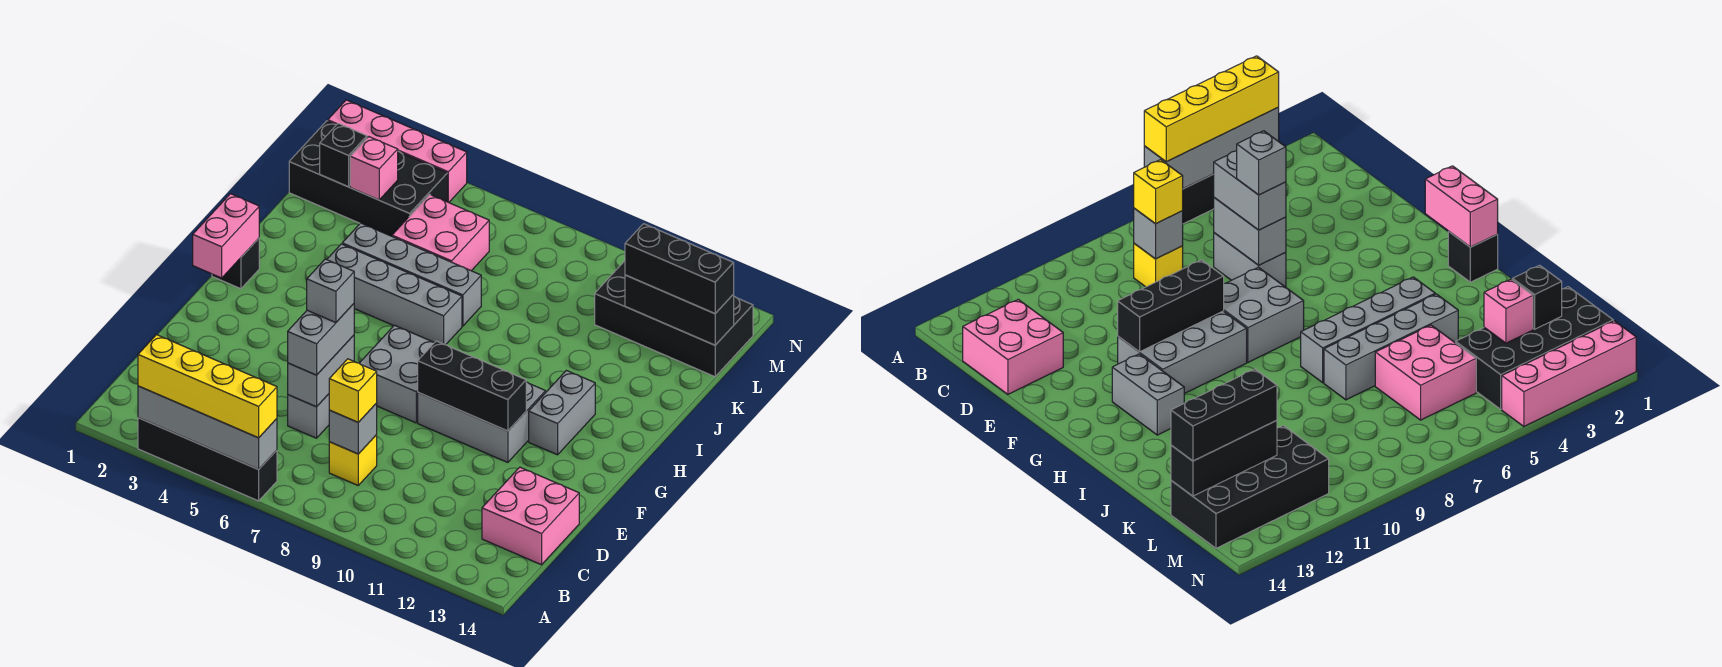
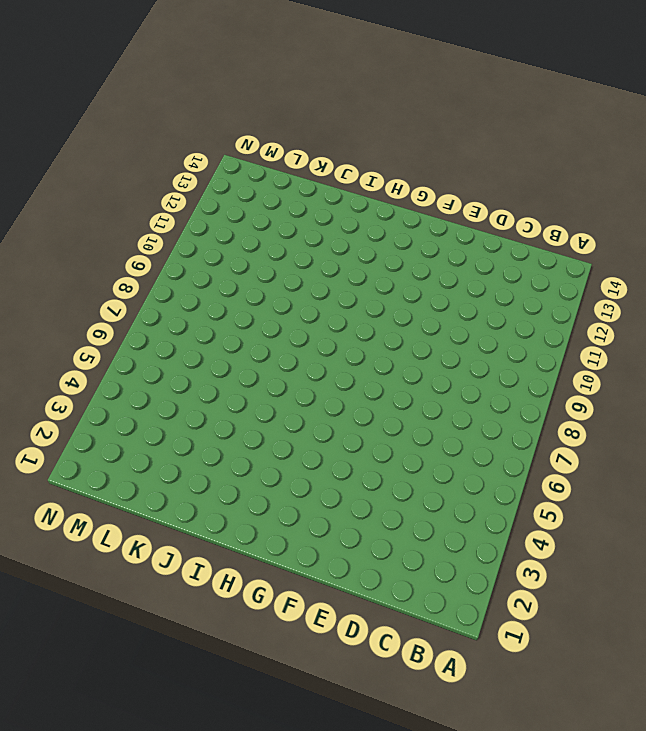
none -> black brick A3:A6 level 1
none -> yellow brick C8 level 1
none -> pink brick C13:D14 level 1

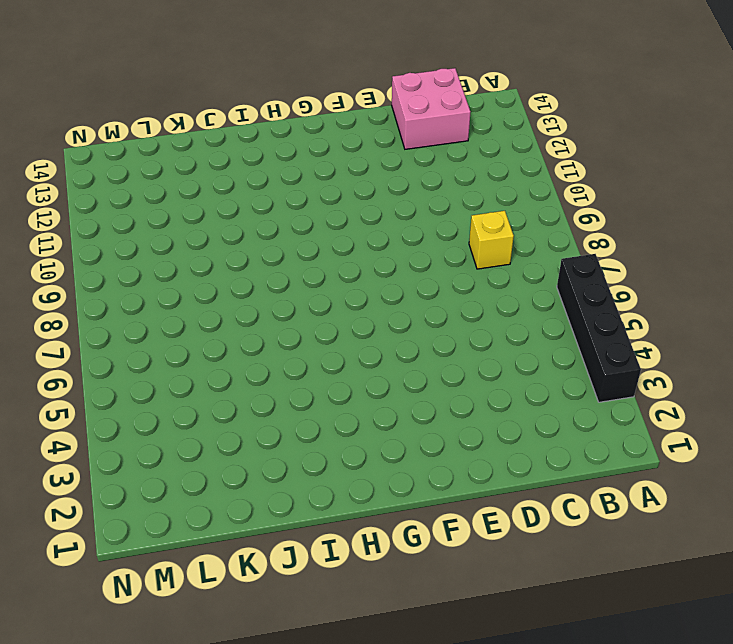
none -> grey brick D6:E6 level 1
none -> grey brick F7:G8 level 1
none -> grey brick F9:G11 level 1

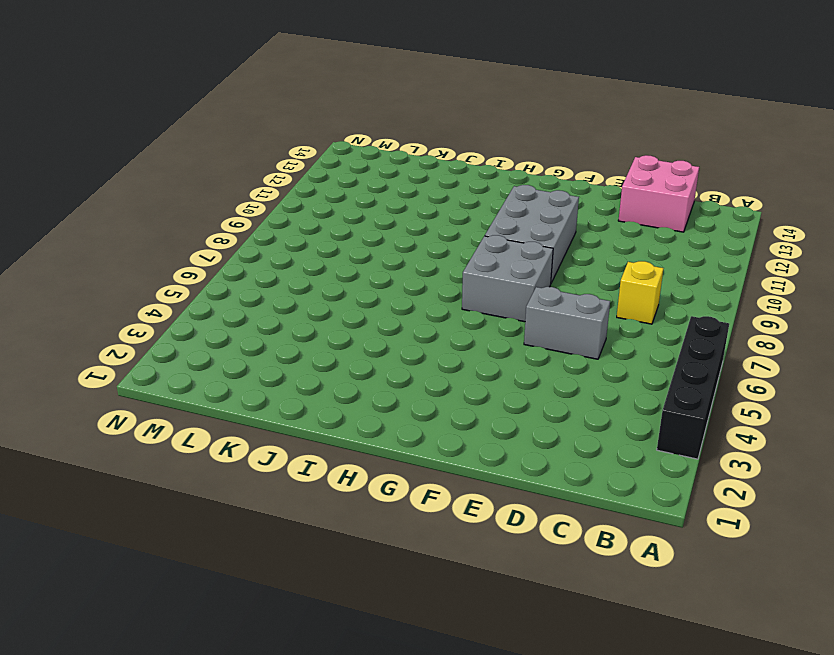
none -> grey brick G12:H12 level 1
none -> black brick H1 level 1
none -> grey brick I4:I7 level 1

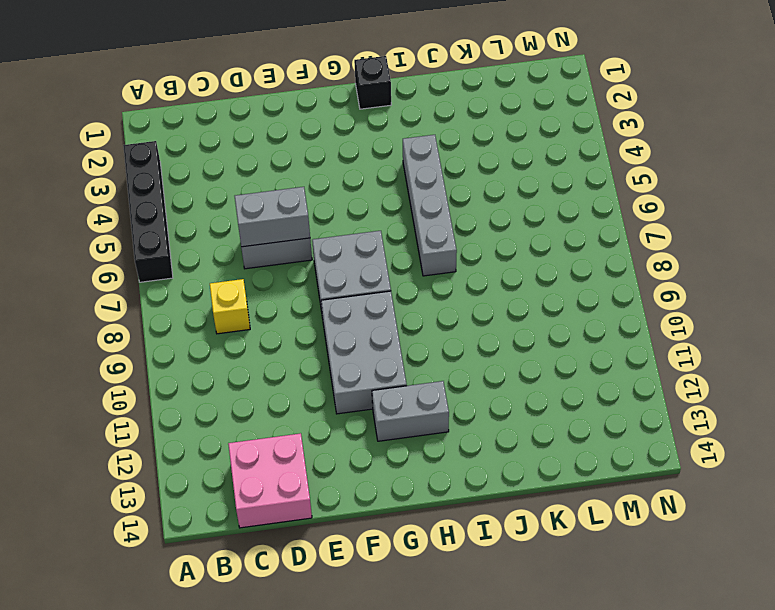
none -> grey brick J4:J7 level 1
none -> pink brick K5:L6 level 1
none -> black brick L1:M4 level 1

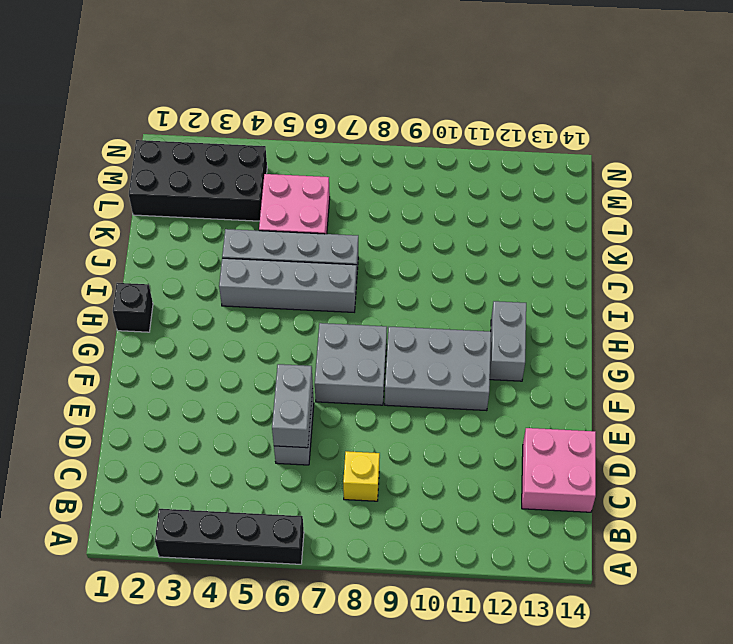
none -> black brick L11:M14 level 1
none -> pink brick N1:N4 level 1
none -> grey brick A3:A6 level 2

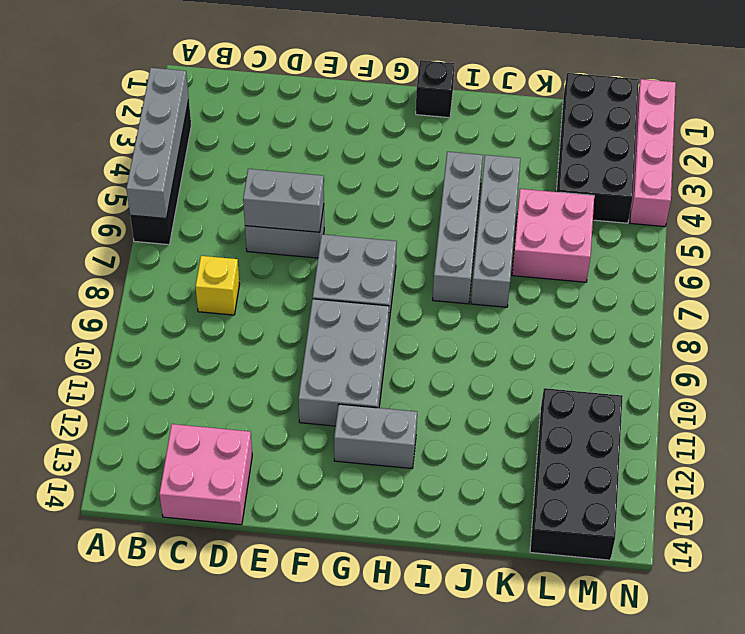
none -> grey brick C8 level 2
none -> black brick F9:F11 level 2
none -> pink brick G1:H1 level 2

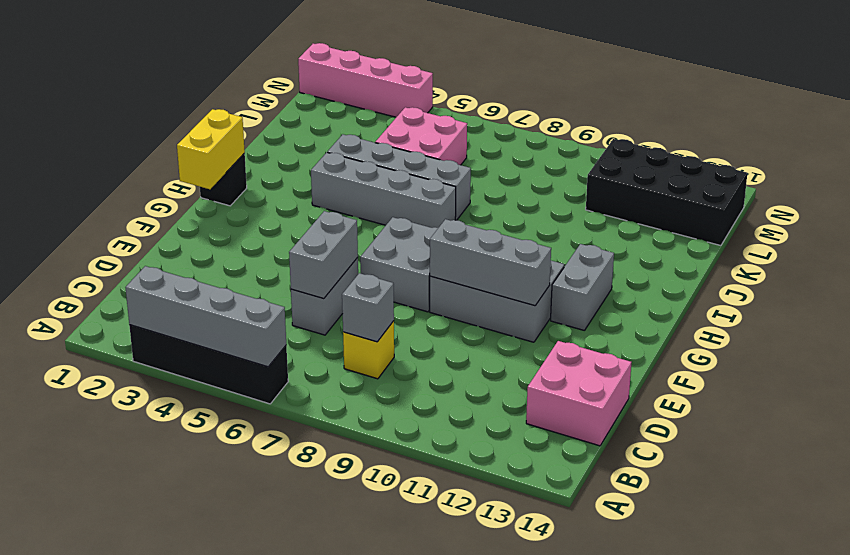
grey brick F9:F11 level 2 -> black brick F9:F11 level 2
yellow brick G1:H1 level 2 -> pink brick G1:H1 level 2
none -> black brick L1:M4 level 1
none -> black brick L2 level 2
none -> pink brick L3 level 2

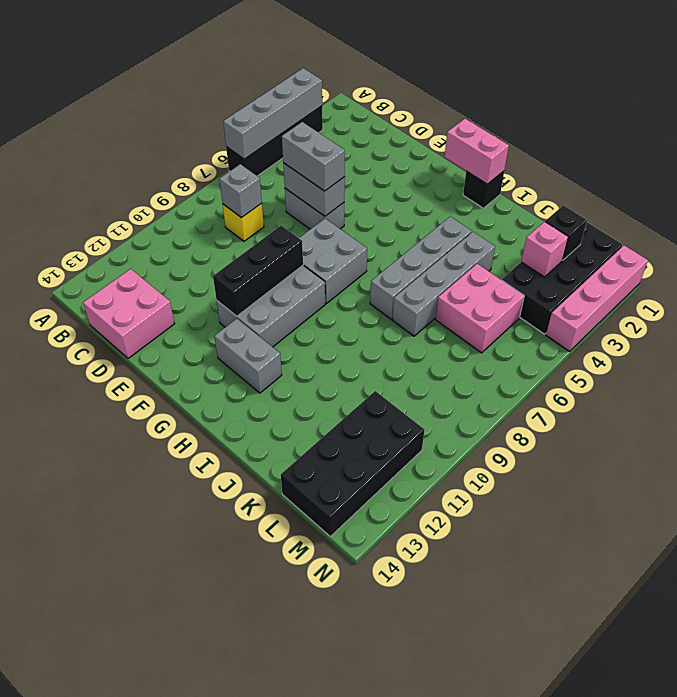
none -> black brick L12:L14 level 2
none -> yellow brick A3:A6 level 3
none -> yellow brick C8 level 3

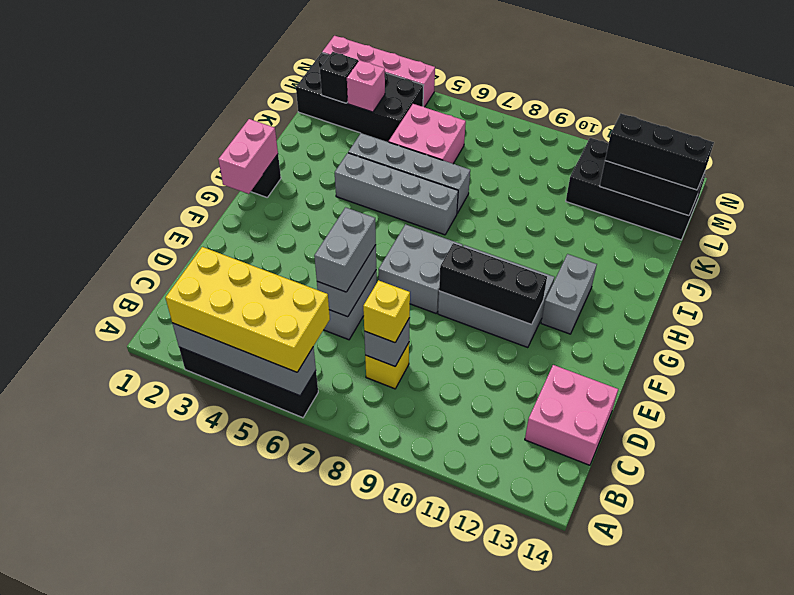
yellow brick A3:B6 level 3 -> yellow brick A3:A6 level 3
none -> grey brick E6 level 4

